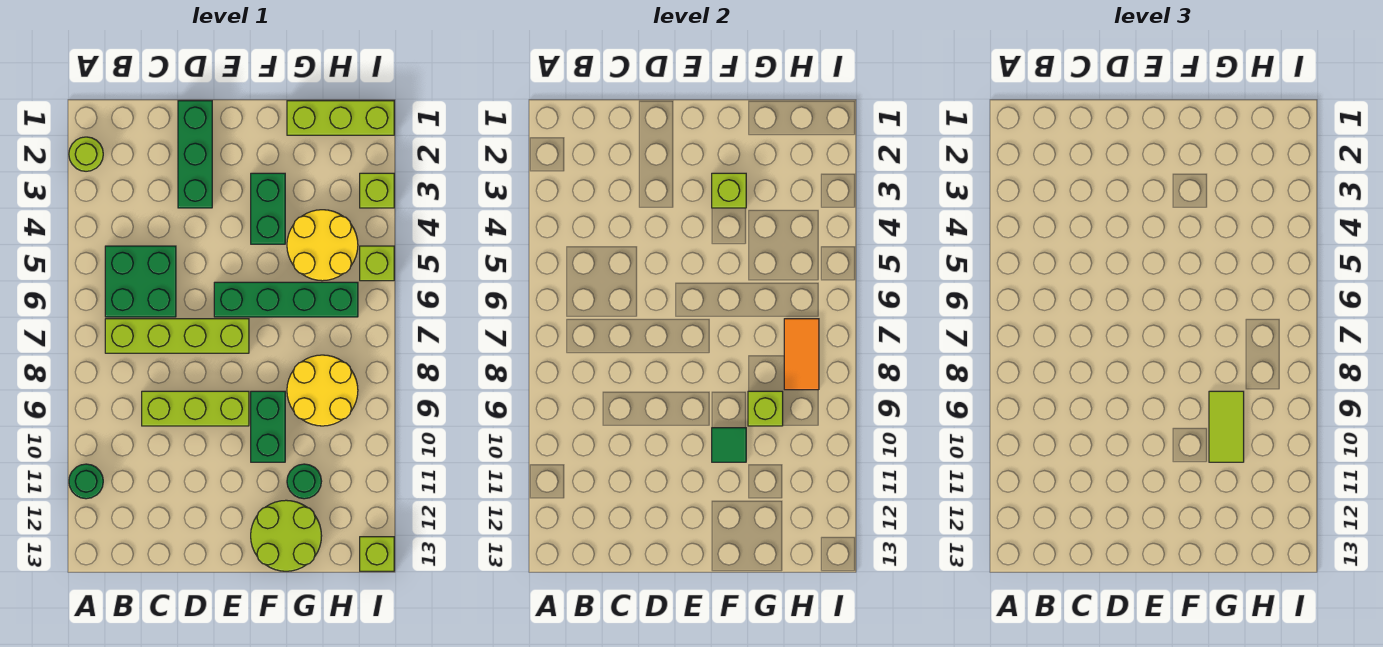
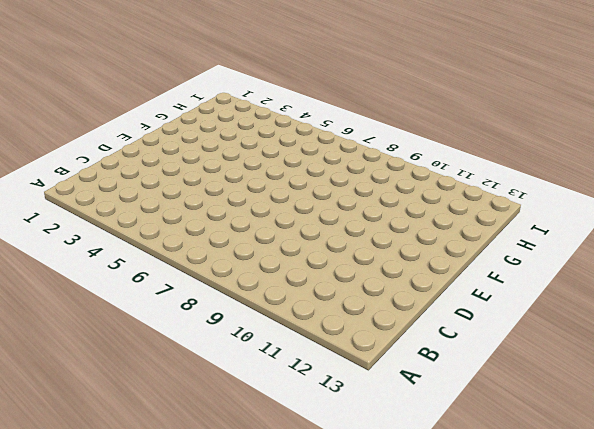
none -> lime round brick A2 level 1
none -> green round brick A11 level 1
none -> green brick B5:C6 level 1

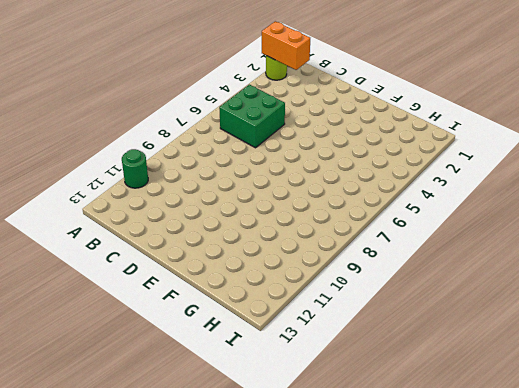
orange brick A2:B2 level 2 -> none
none -> lime brick B7:E7 level 1
none -> lime brick C9:E9 level 1
none -> green brick D1:D3 level 1

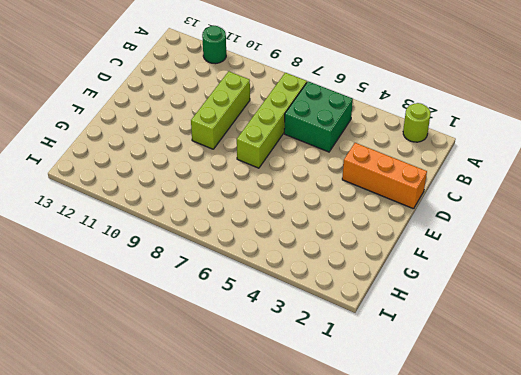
orange brick D1:D3 level 1 -> green brick D1:D3 level 1
none -> green brick E6:H6 level 1
none -> green brick F3:F4 level 1
none -> green brick F9:F10 level 1

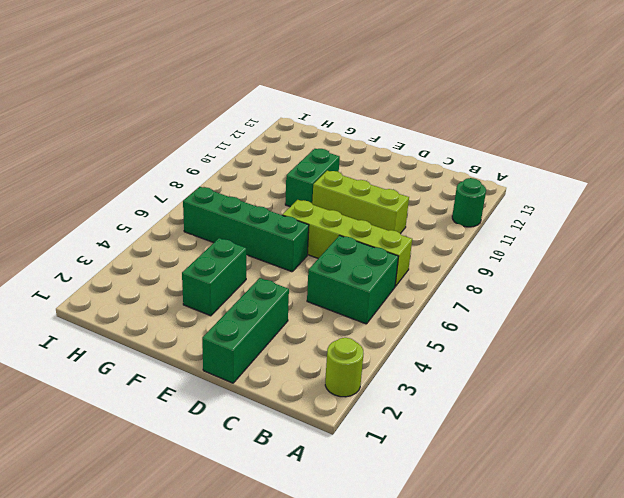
none -> lime round brick F12:G13 level 1
none -> lime brick G1:I1 level 1
none -> yellow round brick G4:H5 level 1

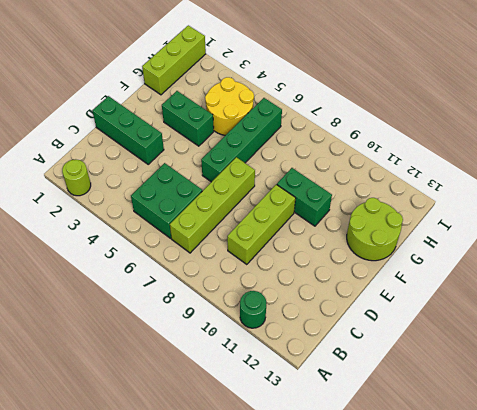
none -> yellow round brick G8:H9 level 1
none -> green round brick G11 level 1
none -> lime brick I3 level 1

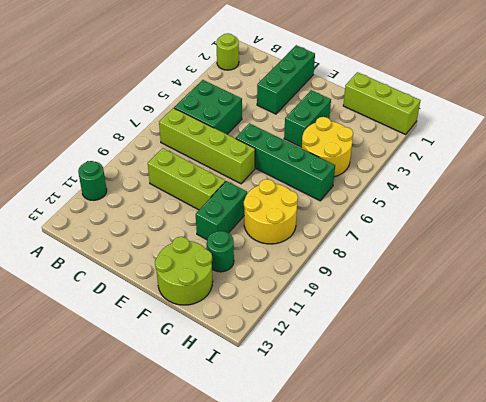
none -> lime brick I3 level 1
none -> lime brick I5 level 1
none -> lime brick I13 level 1

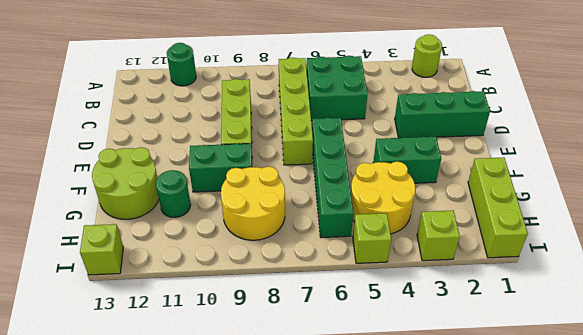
none -> lime brick F3 level 2
none -> green tile F10 level 2
none -> lime brick G9 level 2

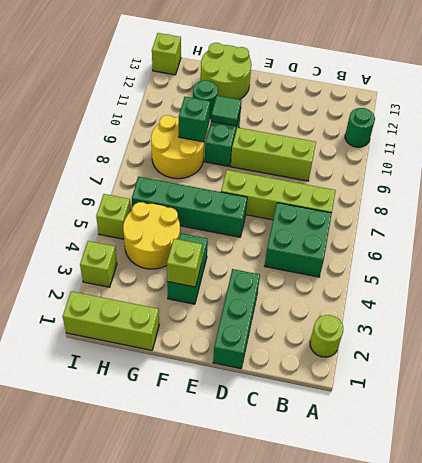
green brick G9 level 2 -> lime brick G9 level 2
none -> orange tile H7:H8 level 2
none -> lime tile G9:G10 level 3

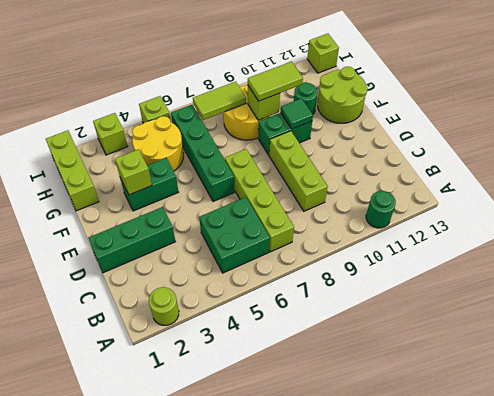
lime tile H7:H8 level 2 -> orange tile H7:H8 level 2

